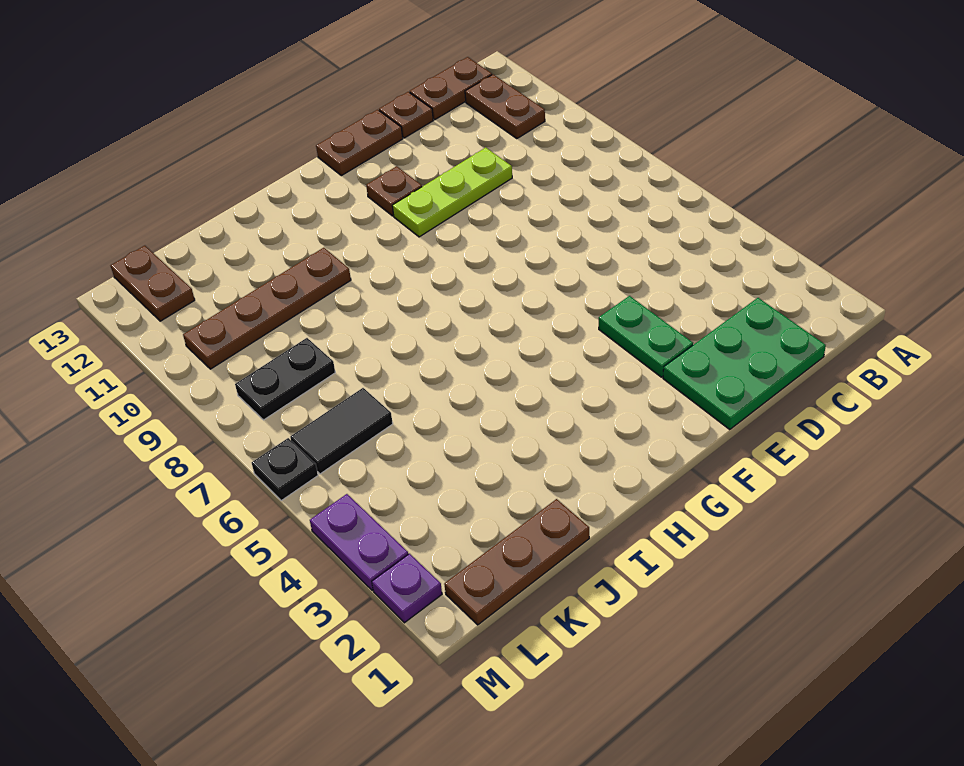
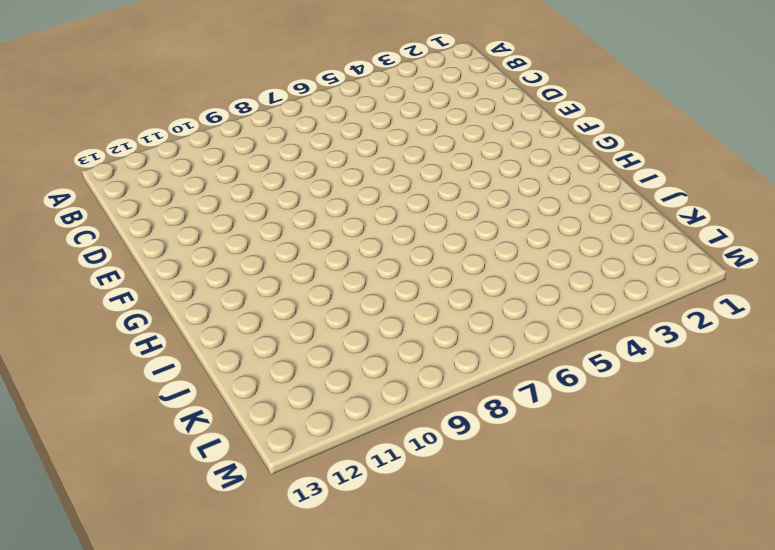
none -> brown plate B11:B12 level 1
none -> brown plate B13:C13 level 1
none -> green plate C1:E2 level 1

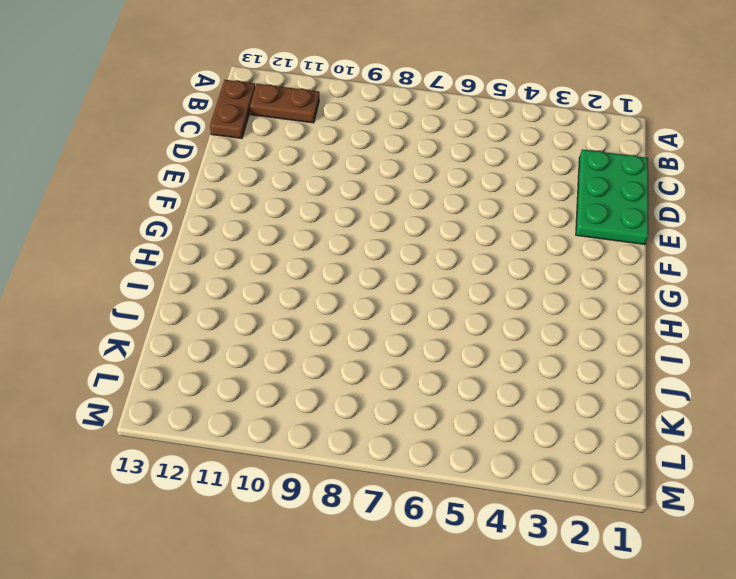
none -> lime plate D10:F10 level 1
none -> brown plate D13 level 1
none -> green plate E3:E4 level 1

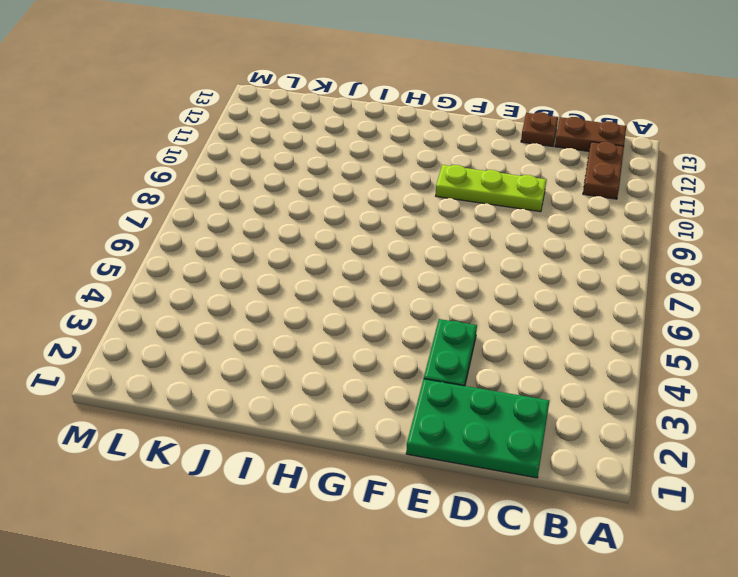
none -> brown plate E13:F13 level 1
none -> brown plate F11 level 1
none -> brown plate I10:L10 level 1

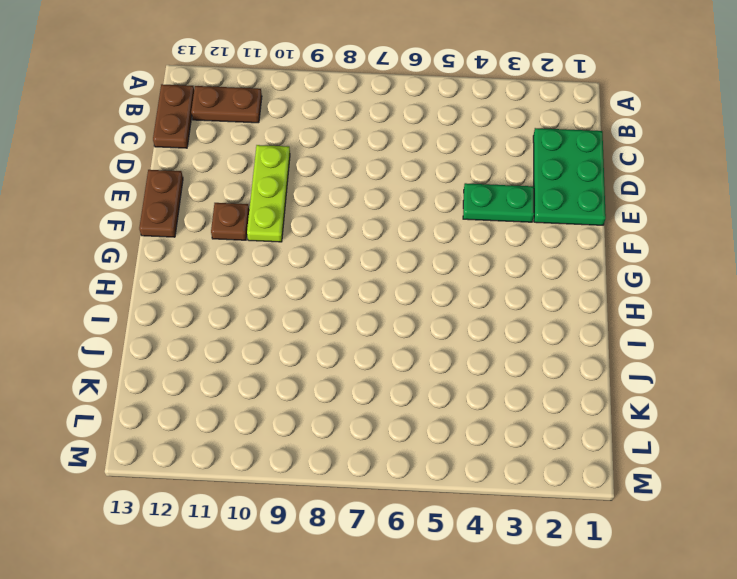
none -> brown plate D13 level 1
none -> brown plate I10:L10 level 1
none -> brown plate J1:L1 level 1

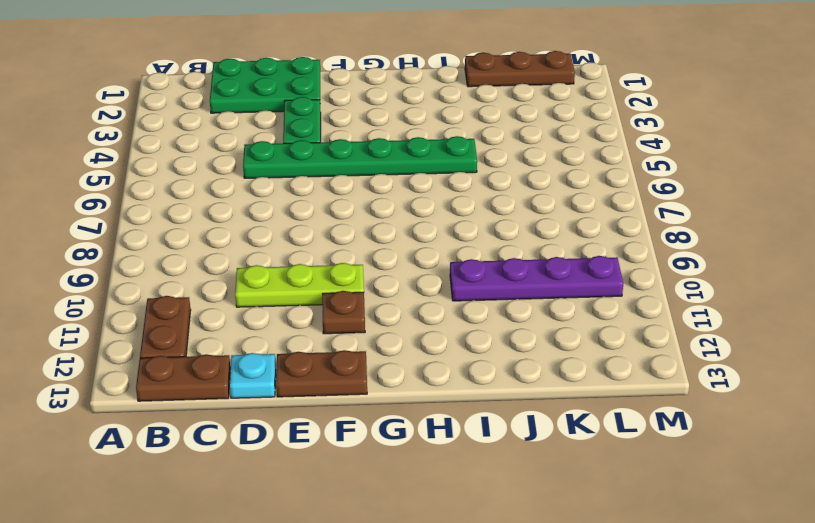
green plate D5:I5 level 1 -> none
cyan plate D13 level 1 -> brown plate D13 level 1
purple plate I10:L10 level 1 -> brown plate I10:L10 level 1
none -> black tile K6:L6 level 1
none -> black plate K8:L8 level 1
none -> brown plate L12:L13 level 1

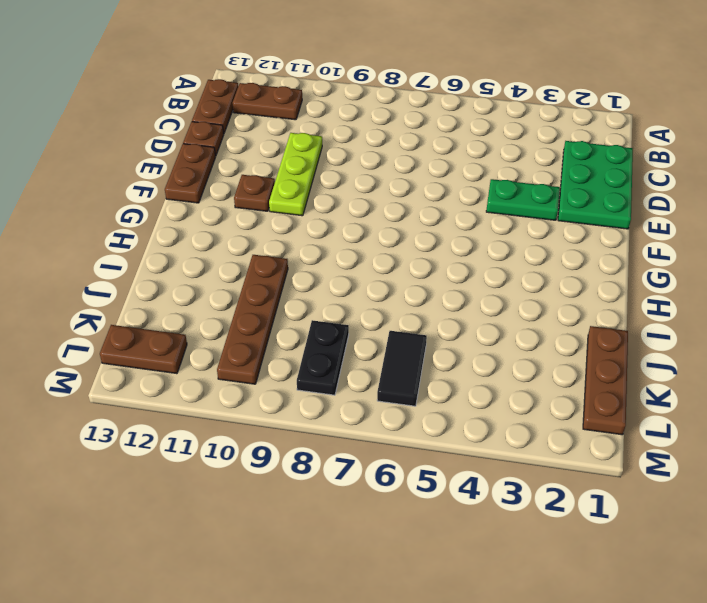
none -> purple plate M2 level 1
none -> purple plate M3:M4 level 1
none -> black plate M6 level 1

